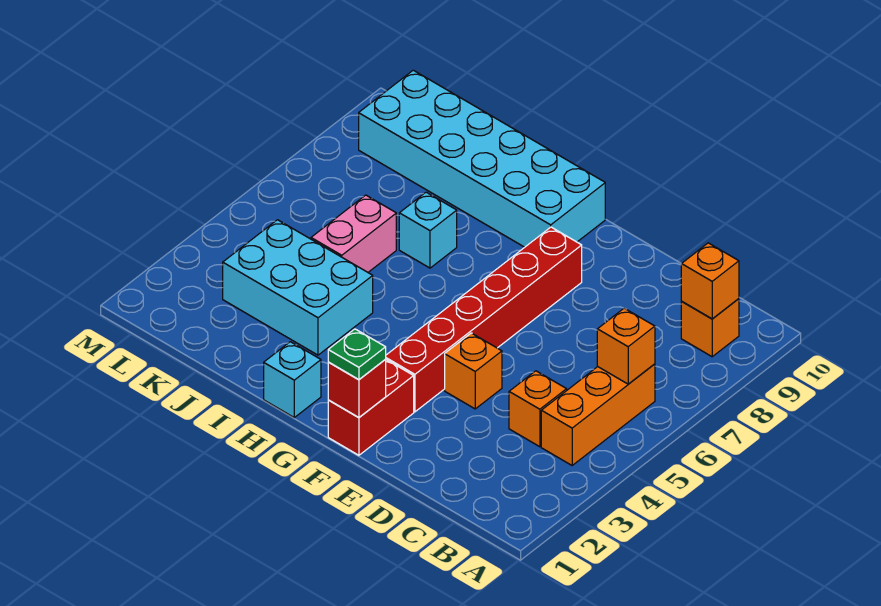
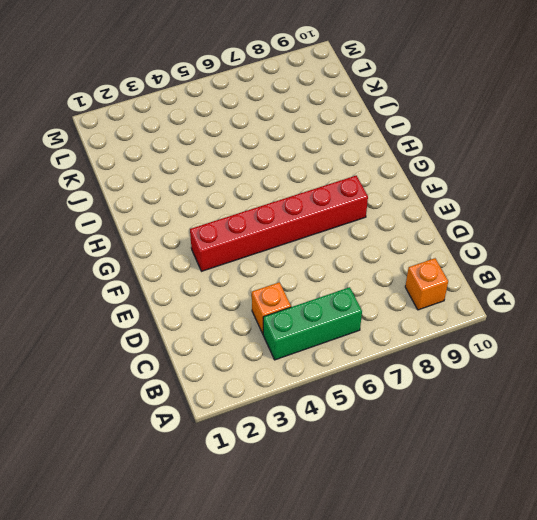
green brick B4:B6 level 1 -> orange brick B4:B6 level 1
none -> orange brick E4 level 1
none -> red brick F1:F2 level 1
none -> cyan brick G9:L10 level 1

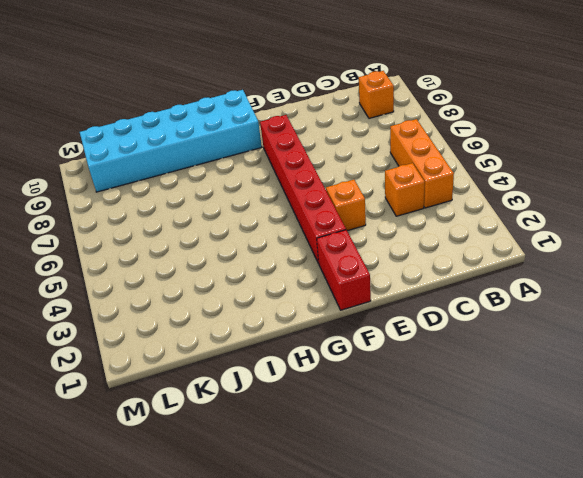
none -> cyan brick H1 level 1
none -> cyan brick I3:K4 level 1
none -> cyan brick I7 level 1

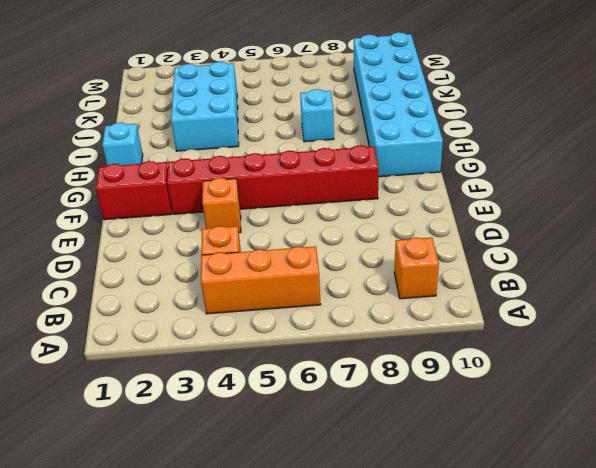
none -> pink brick J5:J6 level 1
none -> orange brick B6 level 2
none -> orange brick B9 level 2

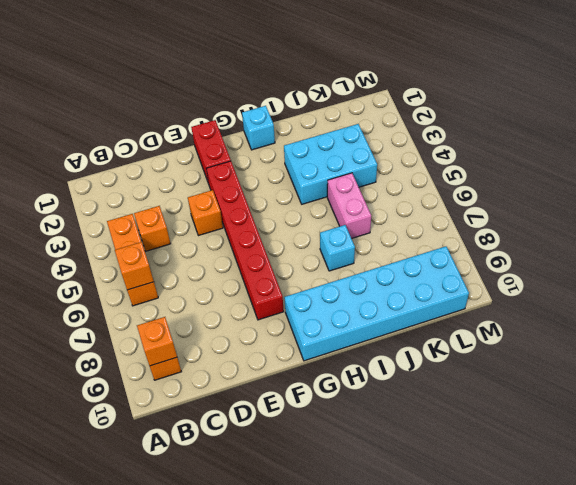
none -> red brick F1 level 2
none -> green plate F1 level 3

